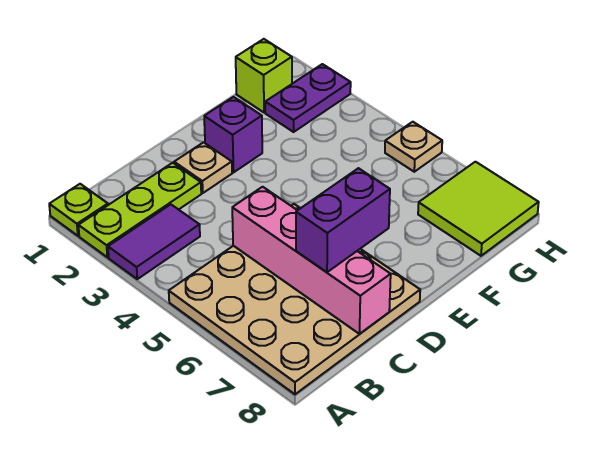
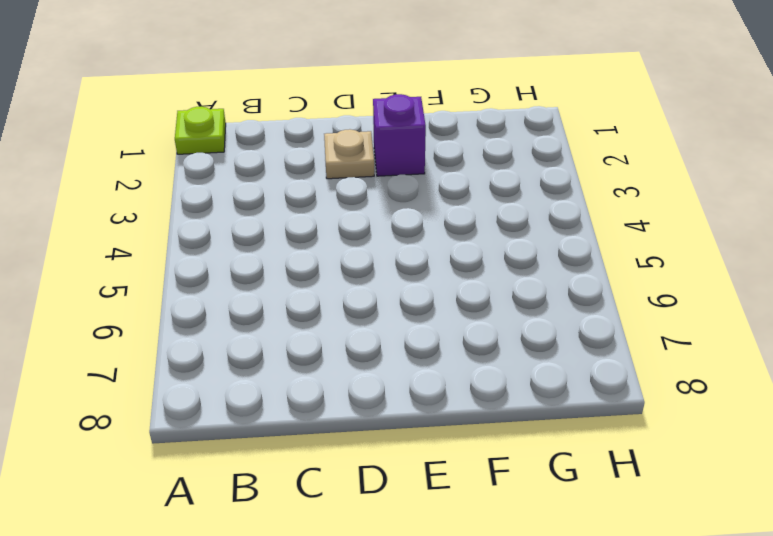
none -> lime plate A2:C2 level 1
none -> purple tile A3:B3 level 1
none -> tan plate A5:D8 level 1

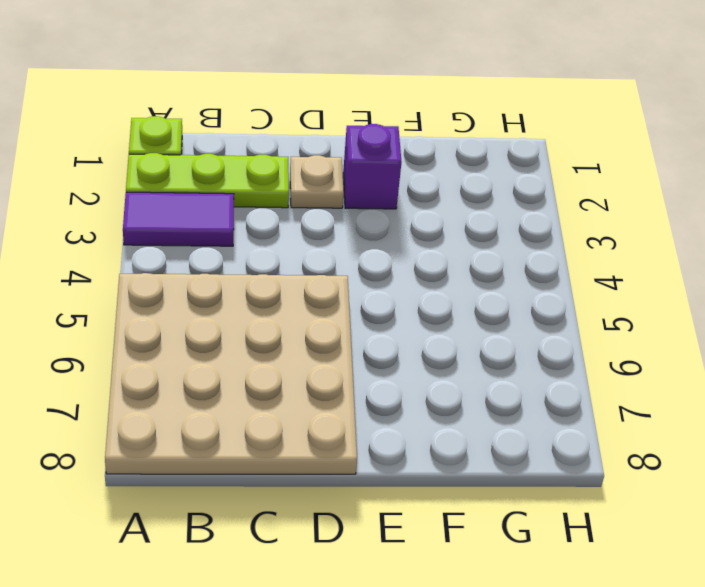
none -> lime brick G1 level 1
none -> purple plate G2:H2 level 1
none -> lime tile G7:H8 level 1

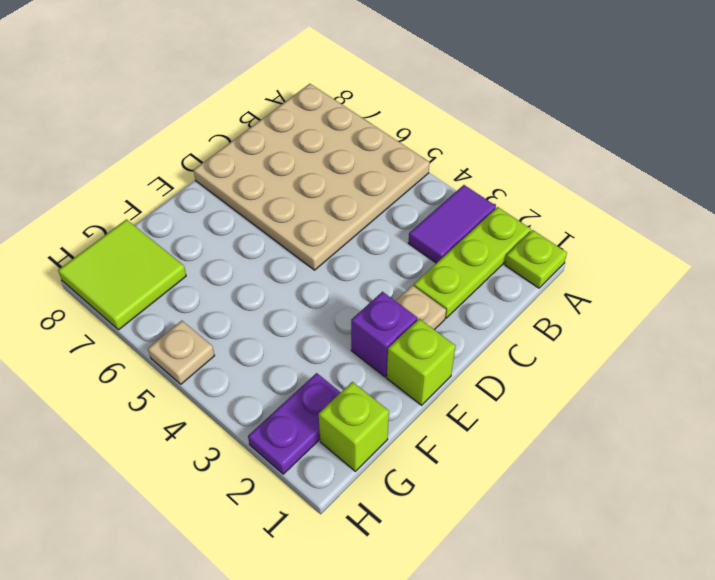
lime brick E1 level 1 -> none
none -> pink brick C5:C8 level 2
none -> purple brick C7:D7 level 3

